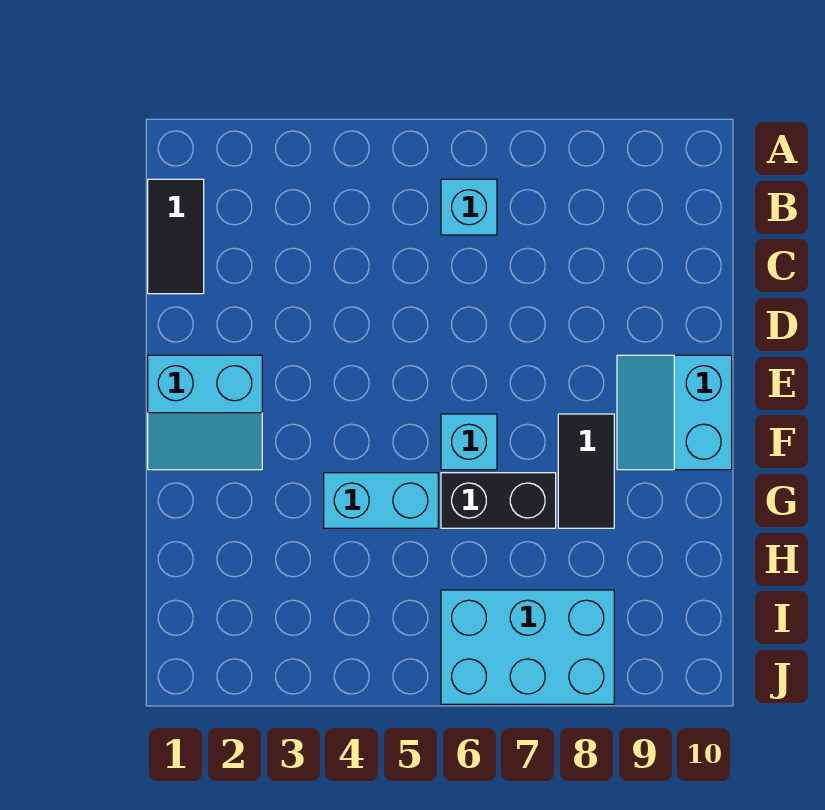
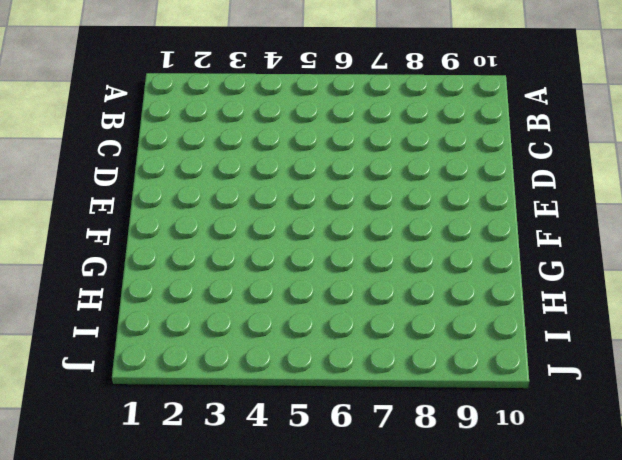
none -> black tile B1:C1 level 1
none -> cyan brick B6 level 1

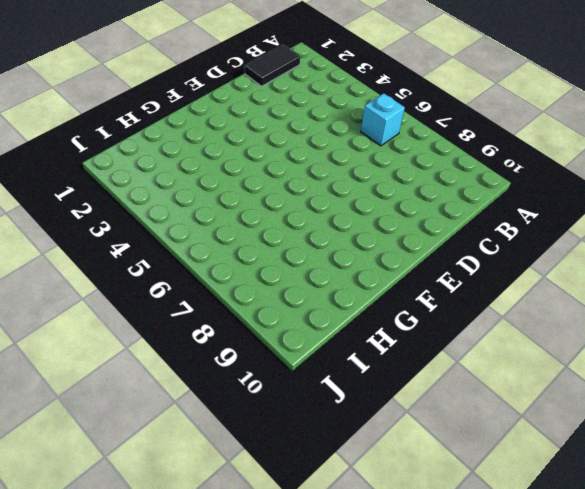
none -> cyan slope E1:F2 level 1 top E
none -> cyan slope E9:F10 level 1 top 10

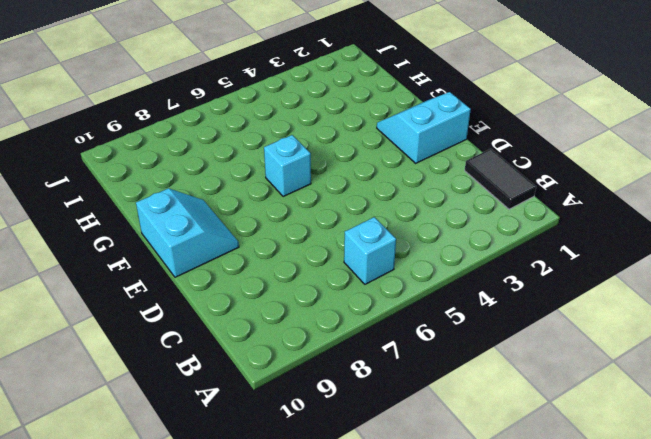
none -> black tile F8:G8 level 1
none -> cyan brick G4:G5 level 1

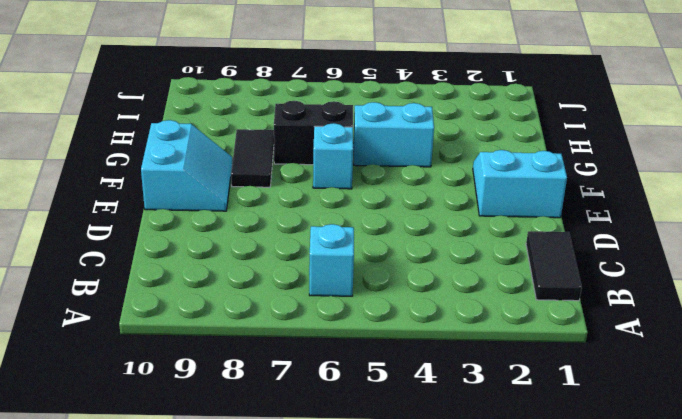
none -> cyan brick I6:J8 level 1

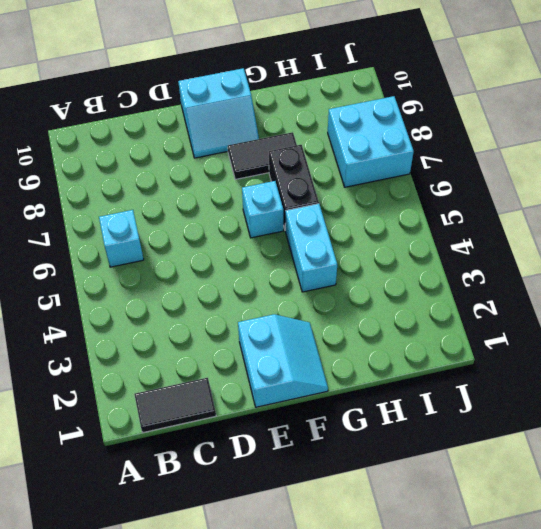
cyan brick I7:J8 level 1 -> cyan brick I6:J8 level 1

